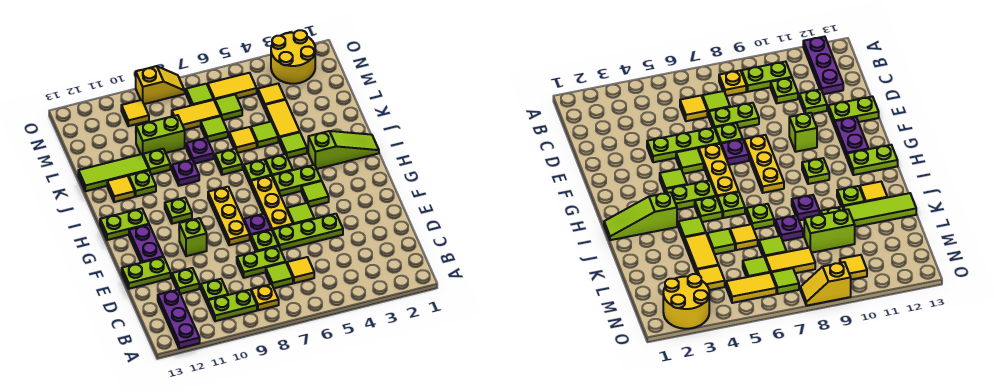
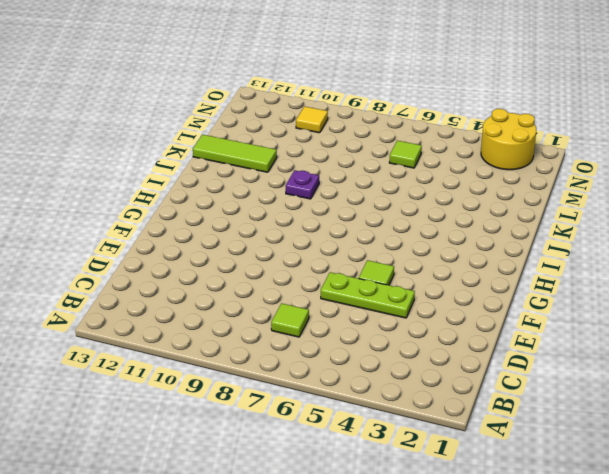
none -> purple plate A12:C12 level 1
none -> yellow plate B8 level 1
none -> lime plate B9:B10 level 1
none -> yellow tile C6 level 1

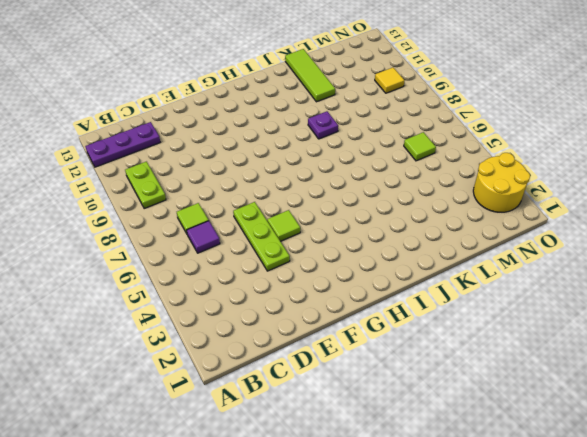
purple tile C6 level 1 -> yellow tile C6 level 1
none -> yellow plate B8 level 1
none -> lime plate C10 level 1
none -> lime plate D7:D8 level 1
none -> lime plate D11 level 1

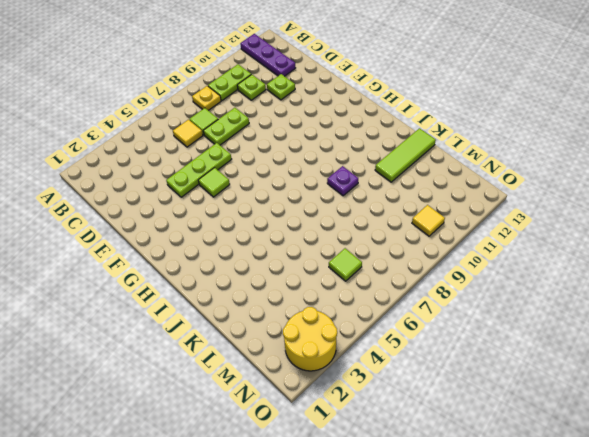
none -> lime plate E7 level 1
none -> lime plate E12:E13 level 1
none -> yellow plate F6:H6 level 1
none -> purple plate F7 level 1

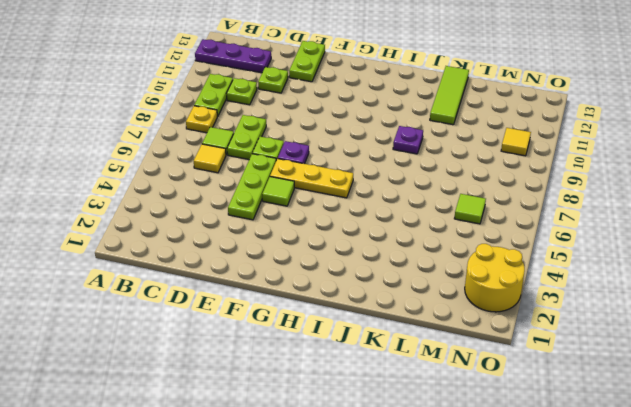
none -> yellow plate F8:H8 level 1
none -> lime brick F10 level 1
none -> purple plate F12:G12 level 1
none -> lime tile G4 level 1

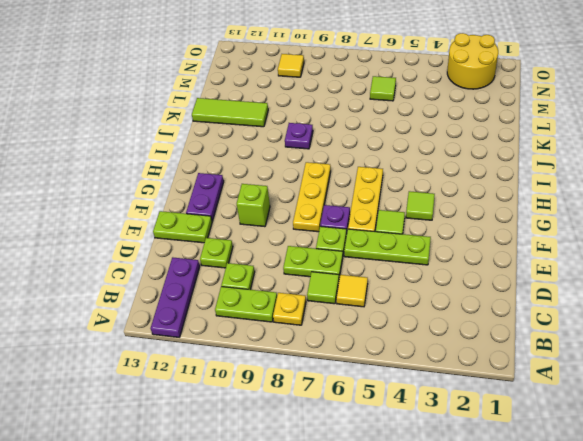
none -> lime plate H4:H5 level 1
none -> lime plate H10 level 1
none -> lime plate H12:H13 level 1
none -> lime slope I1:I3 level 1 top 3

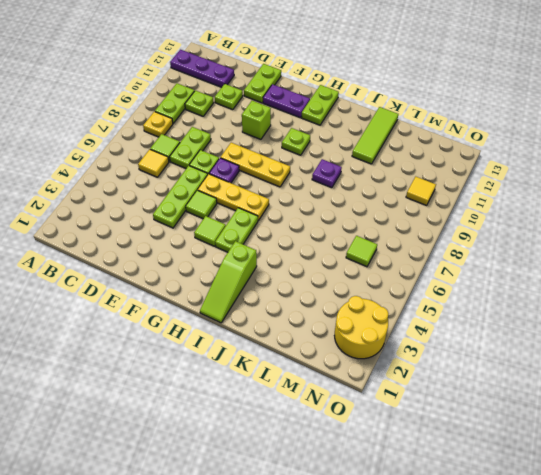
none -> lime plate I5 level 1
none -> lime plate I6 level 1
none -> lime tile J4 level 1
none -> lime plate J7 level 1

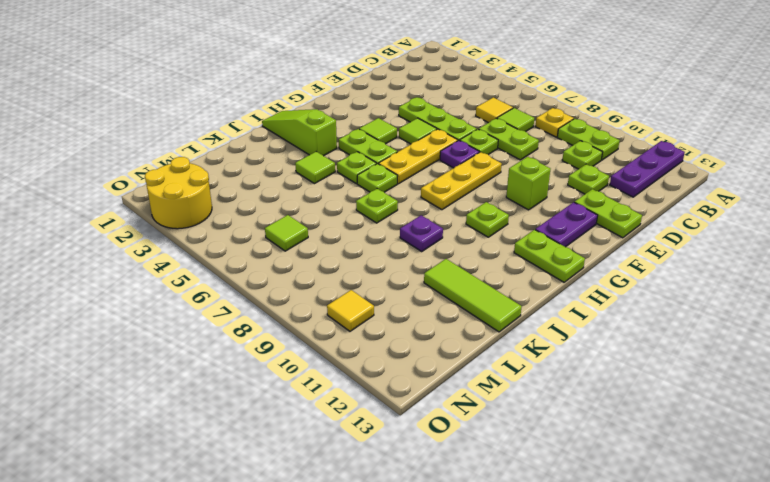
none -> lime plate J11 level 1
none -> yellow tile J12 level 1
none -> yellow tile K4:L4 level 1
none -> lime tile K5 level 1

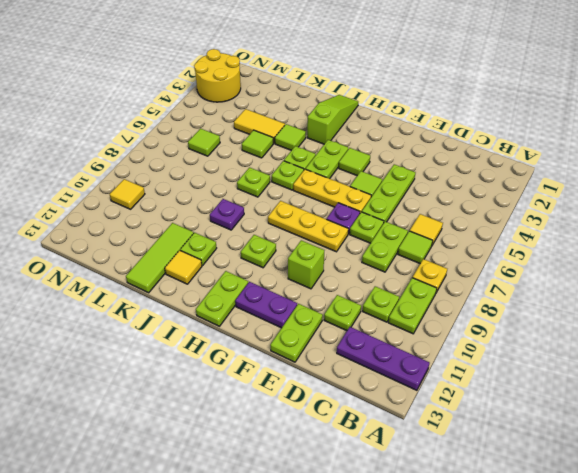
none -> yellow tile K6 level 1
none -> purple plate K8 level 1
none -> lime plate K10 level 1
none -> lime tile L7 level 1

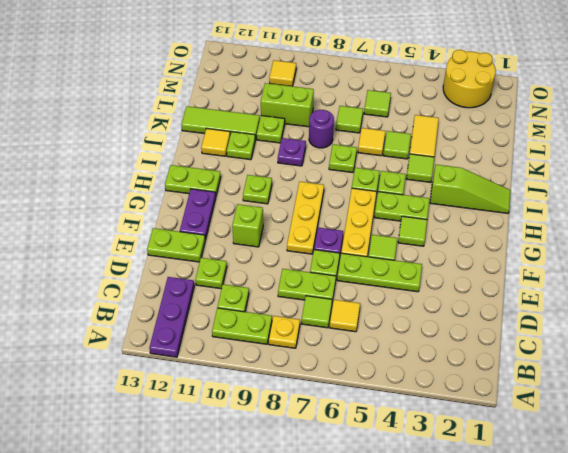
purple round brick K8 level 1 -> purple plate K8 level 1
none -> yellow tile M4 level 1
none -> yellow tile M7:M8 level 1
none -> yellow tile N5:N6 level 1
none -> lime tile N7 level 1

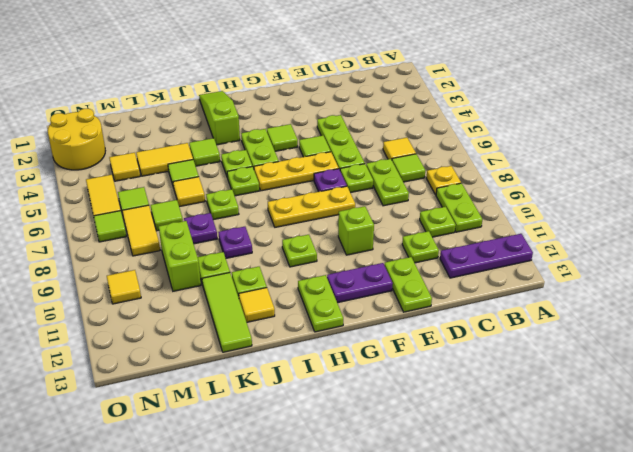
none -> yellow slope O8:O9 level 1 top 9

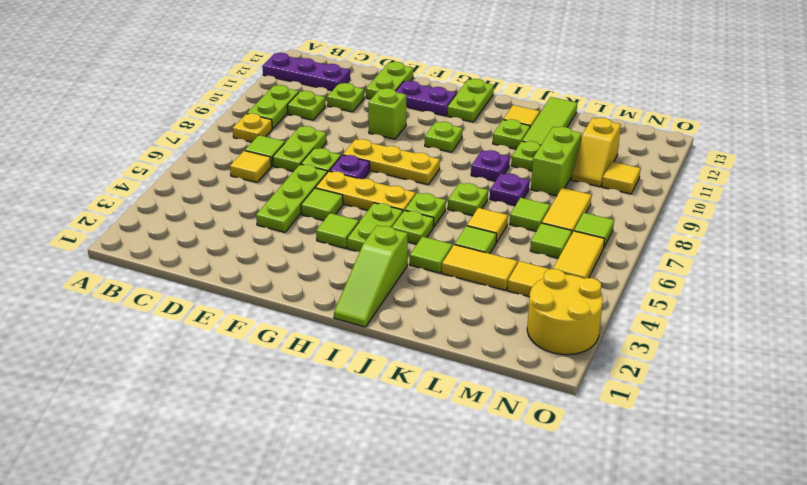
yellow slope M10:M11 level 1 top 11 -> yellow slope O8:O9 level 1 top 9

